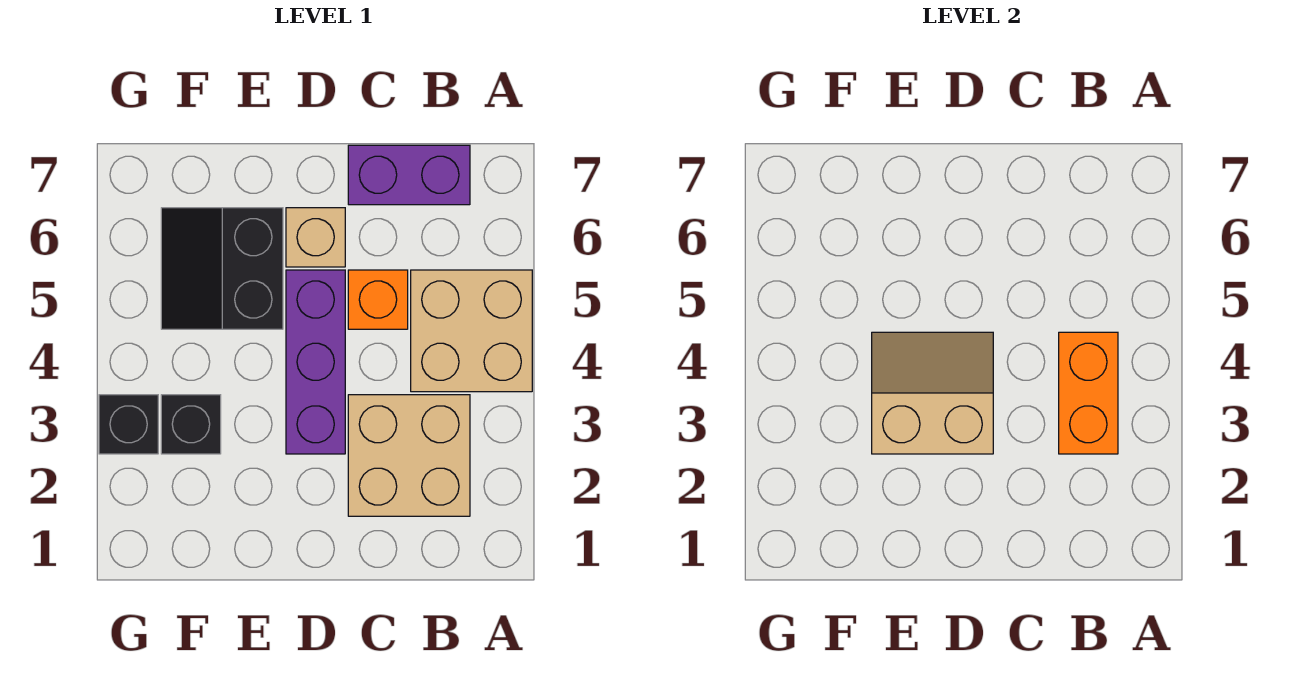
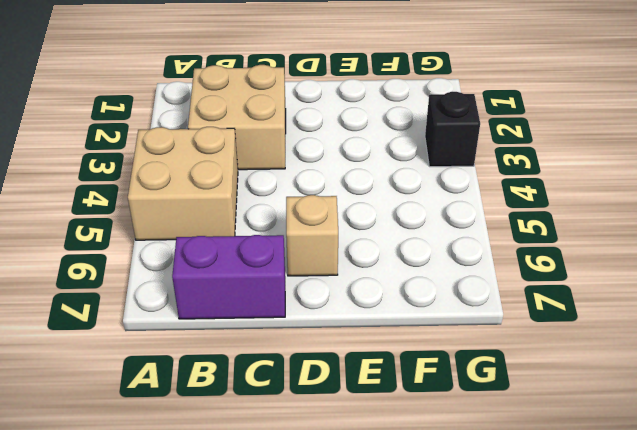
none -> orange brick C5 level 1
none -> purple brick D3:D5 level 1

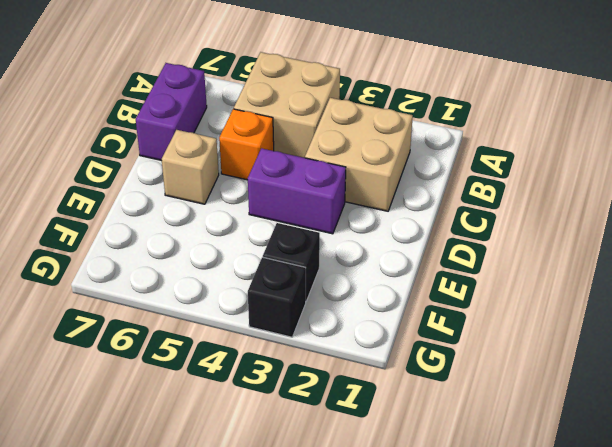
purple brick D3:D4 level 1 -> purple brick D3:D5 level 1
none -> black slope E5:F6 level 1 top E
none -> orange brick B3:B4 level 2

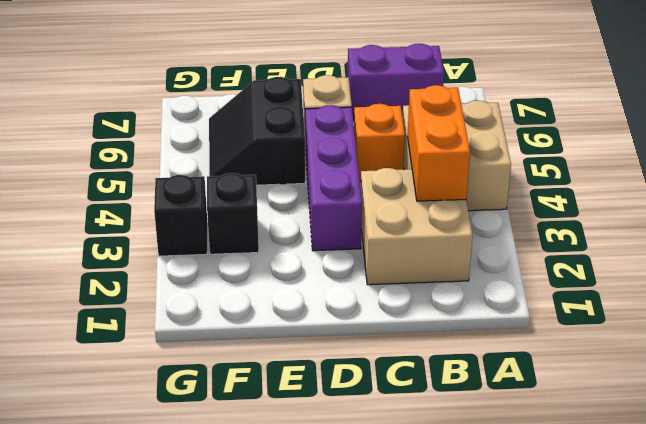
none -> tan slope D3:E4 level 2 top 3

